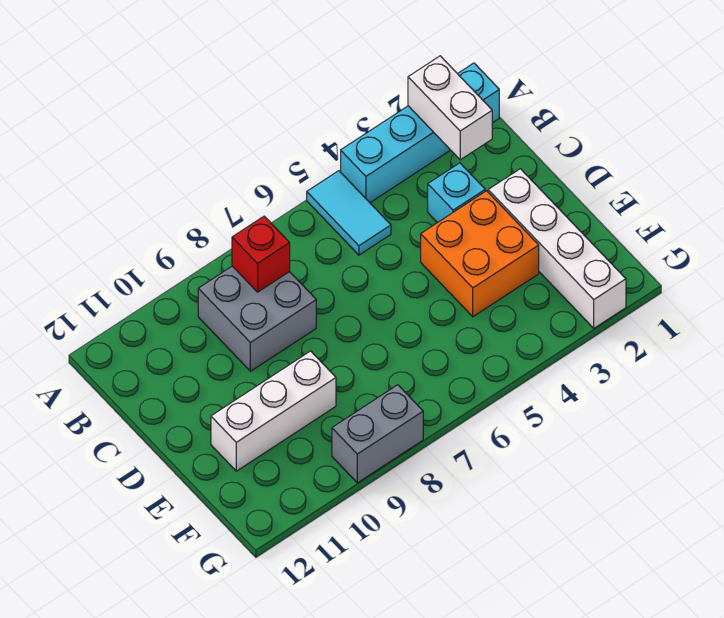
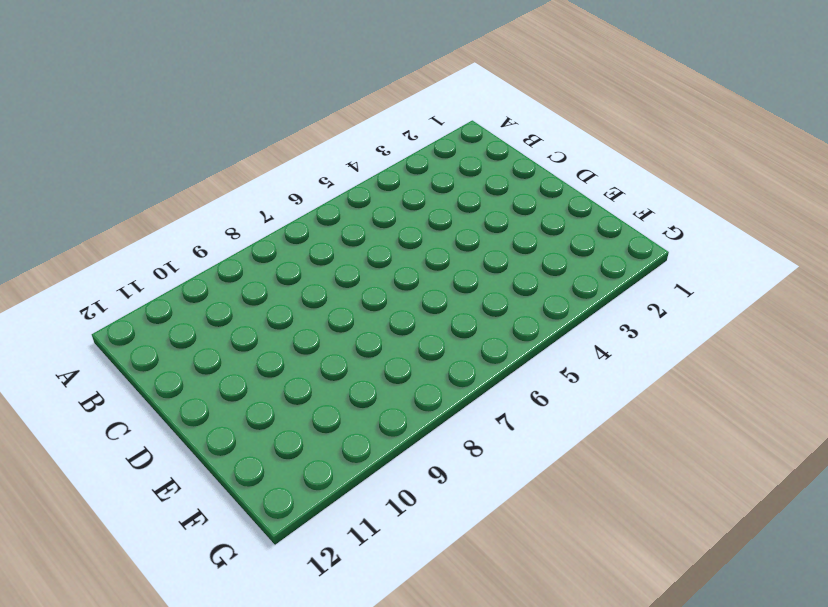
none -> cyan brick A1:A4 level 1
none -> cyan tile A5:B5 level 1

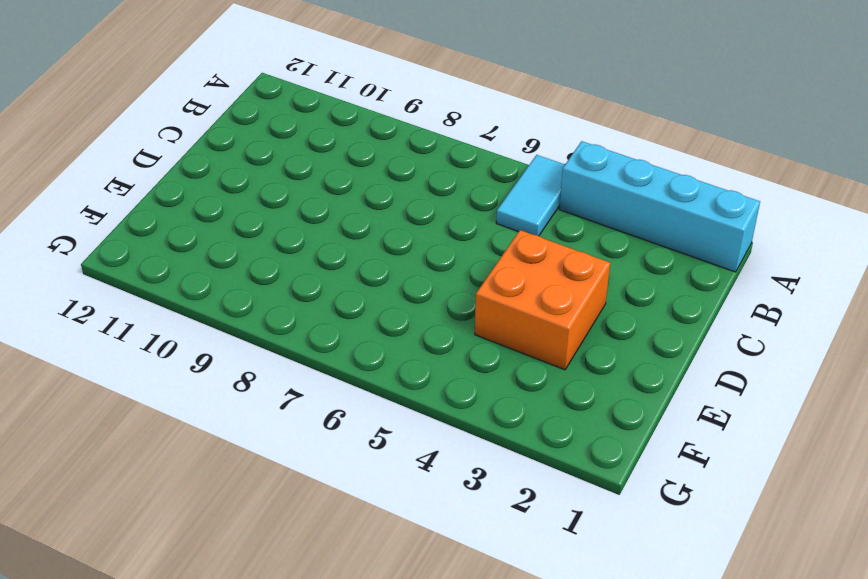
none -> grey brick B8:C9 level 1
none -> cyan brick C3 level 1

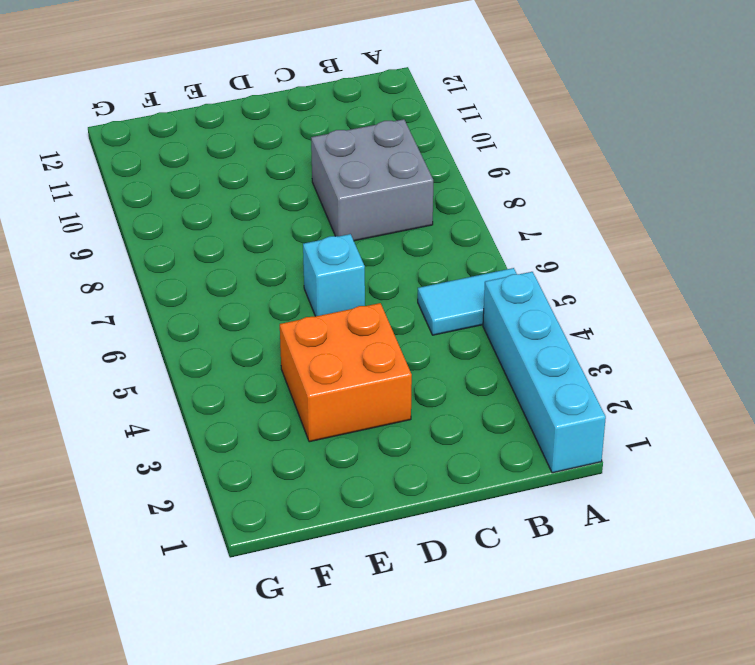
cyan brick D6 level 1 -> cyan brick C3 level 1
none -> white brick D2:G2 level 1
none -> white brick E9:E11 level 1

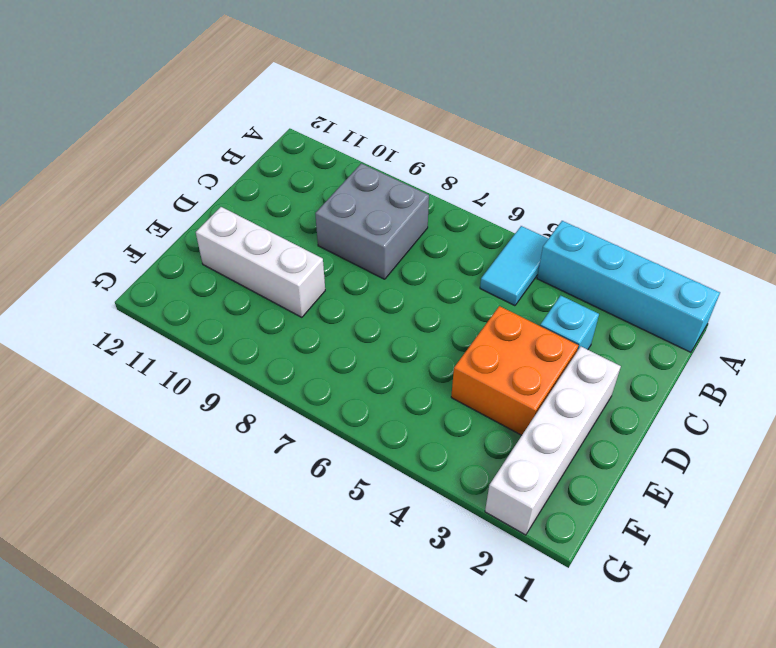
none -> grey brick G8:G9 level 1
none -> white brick A2:B2 level 2

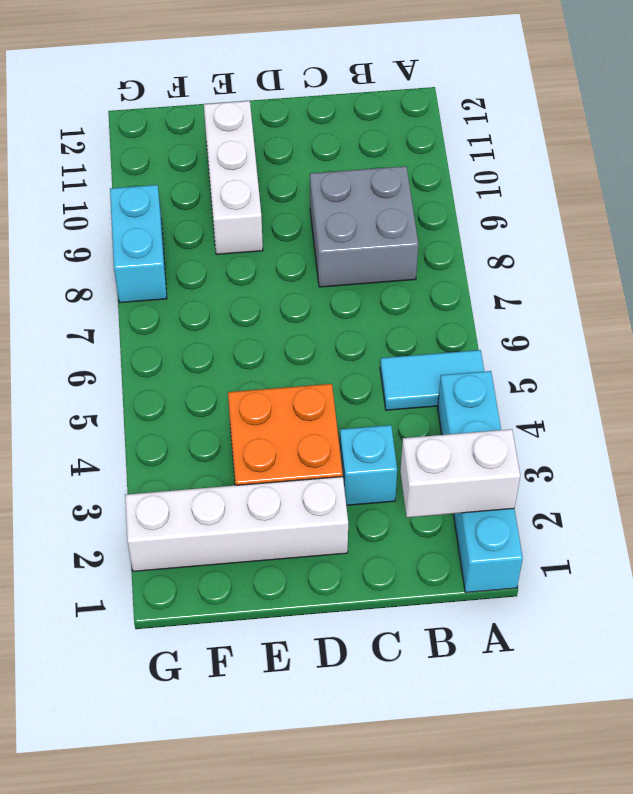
cyan brick G8:G9 level 1 -> grey brick G8:G9 level 1
none -> red brick B8 level 2

